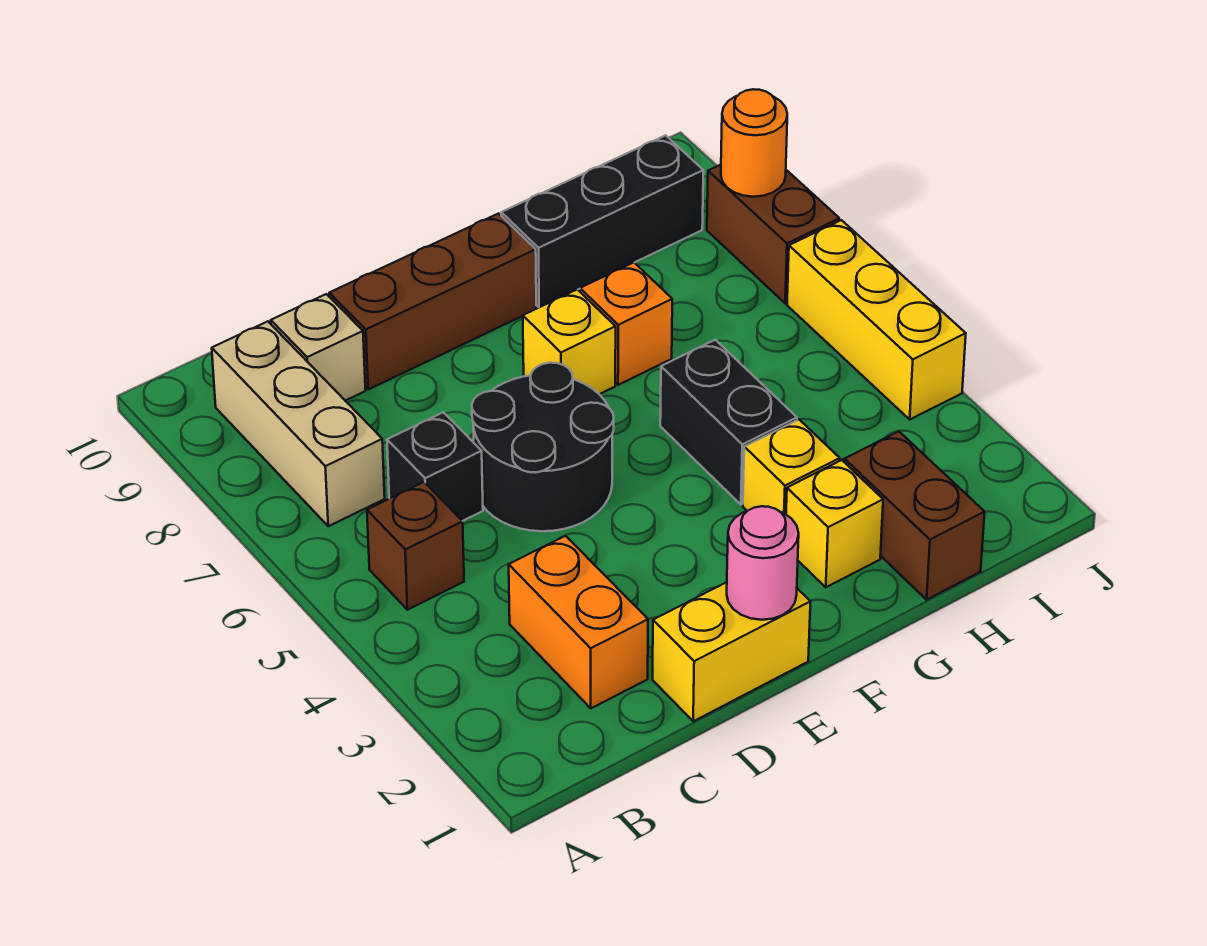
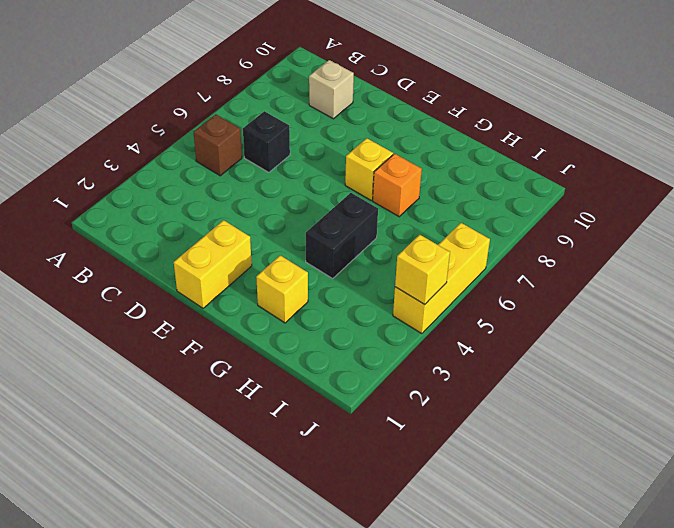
yellow brick E1:E2 level 1 -> yellow brick D1:E1 level 1
yellow brick J4 level 2 -> yellow brick G3 level 1
none -> tan brick B7:B9 level 1
none -> orange brick C2:C3 level 1
none -> black round brick D5:E6 level 1

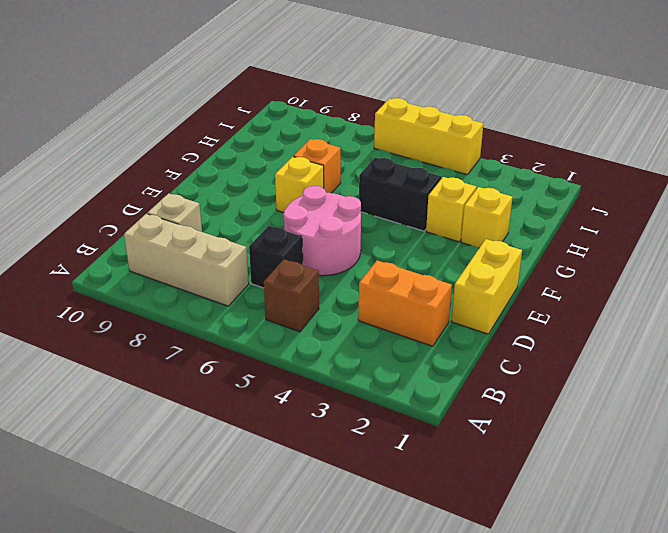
pink round brick D5:E6 level 1 -> black round brick D5:E6 level 1
none -> brown brick D9:F9 level 1
none -> black brick G9:I9 level 1
none -> brown brick H1:H2 level 1

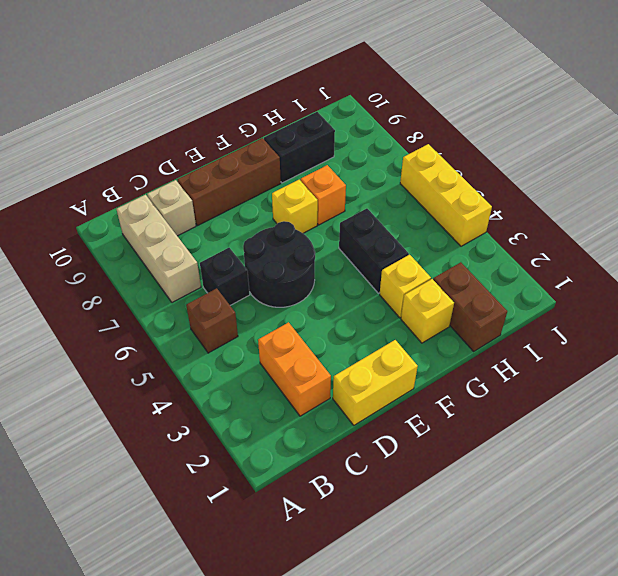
black brick G9:H9 level 1 -> black brick G9:I9 level 1
none -> brown brick J7:J8 level 1
none -> pink round brick E1 level 2
none -> orange round brick J8 level 2

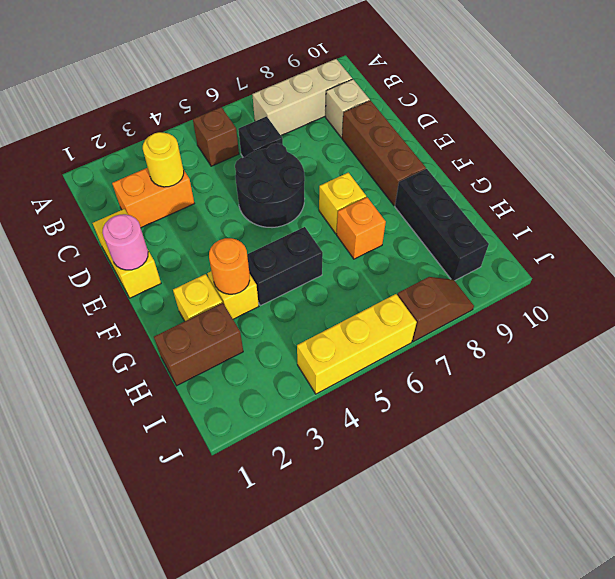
yellow round brick C3 level 2 -> none
orange round brick G3 level 2 -> orange round brick J8 level 2
brown slope J7:J8 level 1 top 7 -> brown brick J7:J8 level 1

